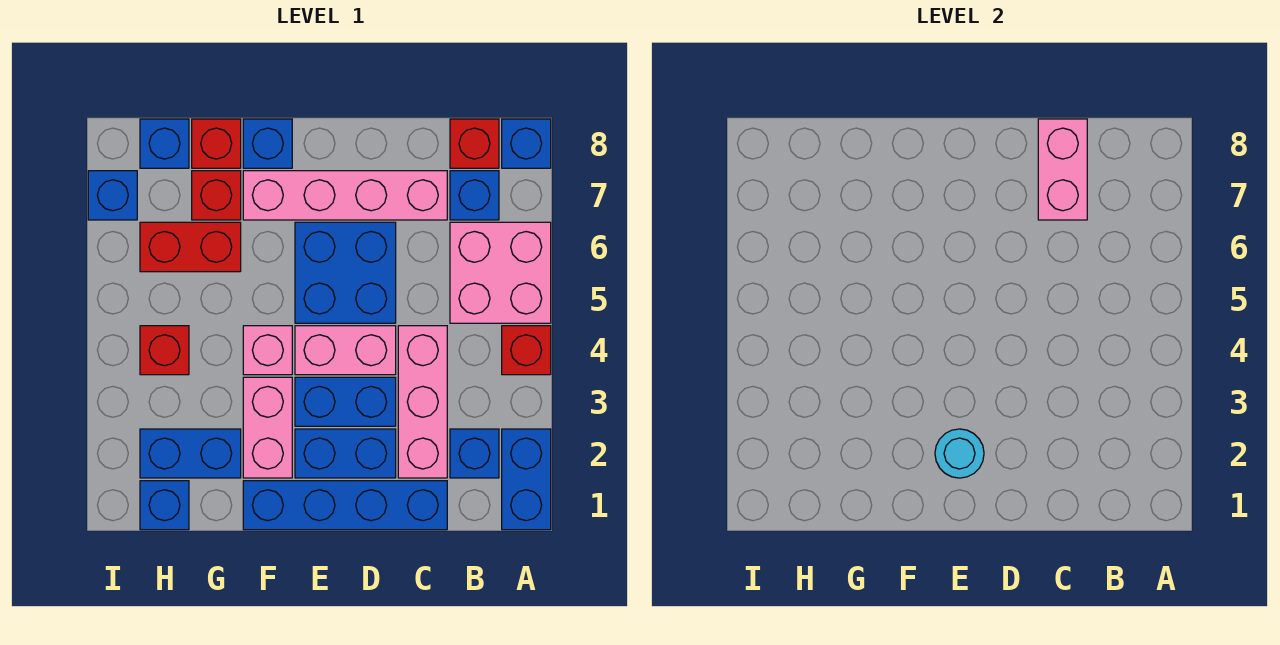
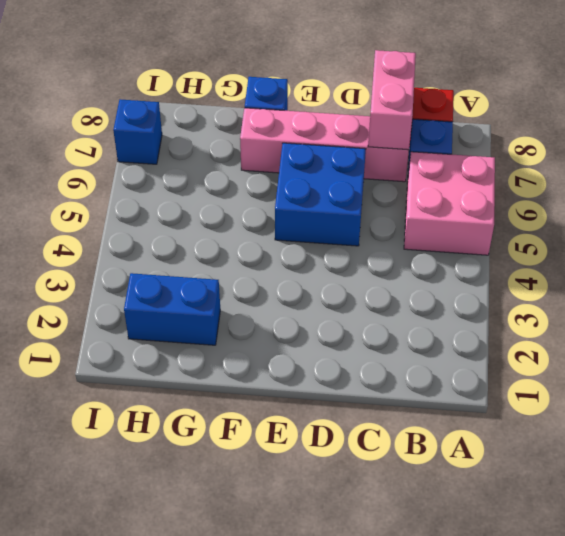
none -> blue brick A1:A2 level 1
none -> red brick A4 level 1
none -> blue brick A8 level 1

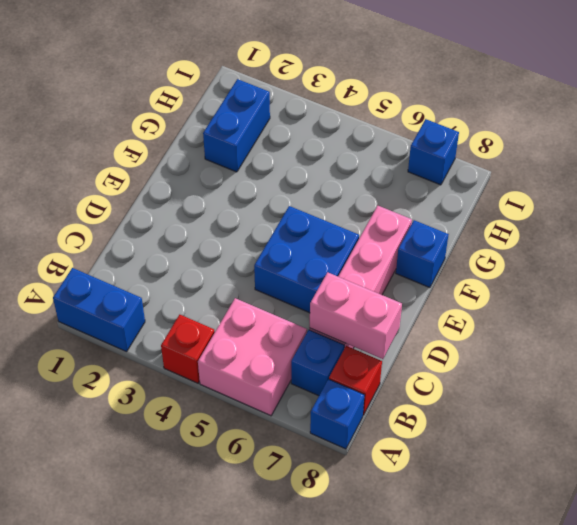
none -> blue brick B2 level 1
none -> blue brick C1:F1 level 1
none -> pink brick C2:C4 level 1

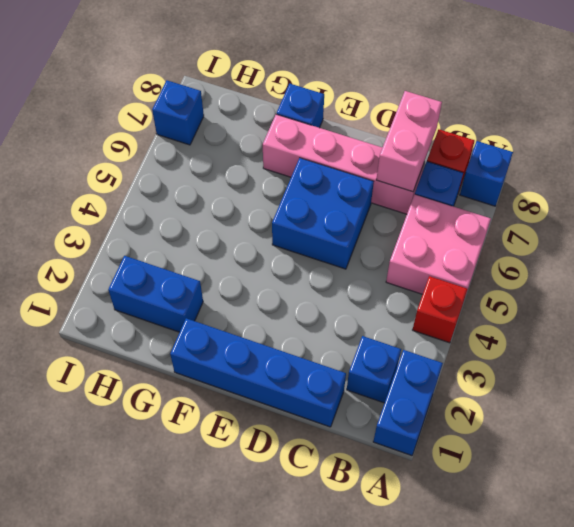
none -> pink brick C2:C4 level 1
none -> blue brick D2:E2 level 1
none -> blue brick D3:E3 level 1

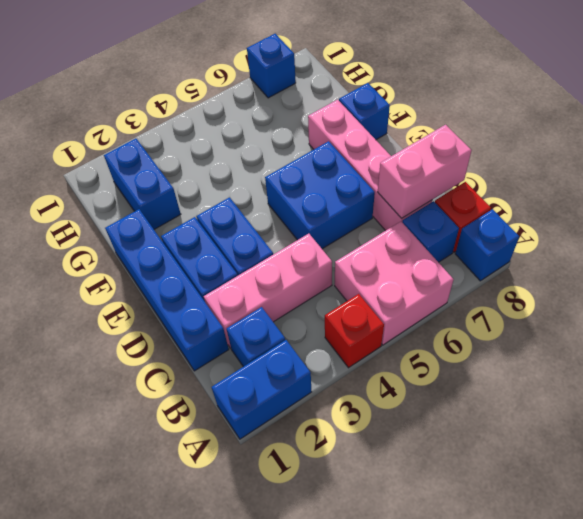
none -> pink brick D4:E4 level 1
none -> pink brick F2:F3 level 1
none -> pink brick F4 level 1

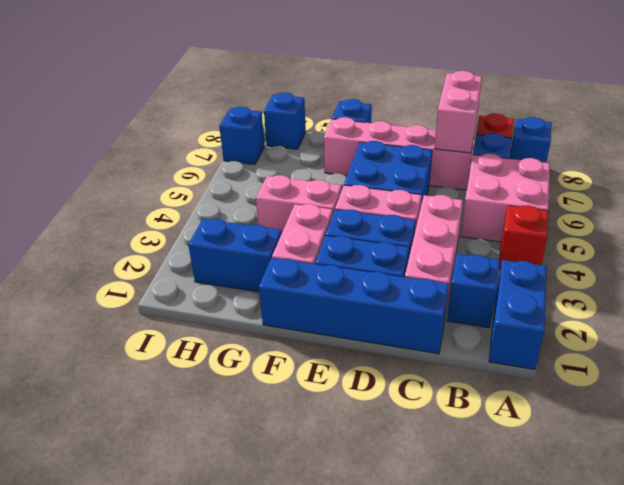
pink brick F4:G4 level 1 -> pink brick F4 level 1
none -> red brick G6:H6 level 1
none -> red brick G7 level 1
none -> red brick G8 level 1

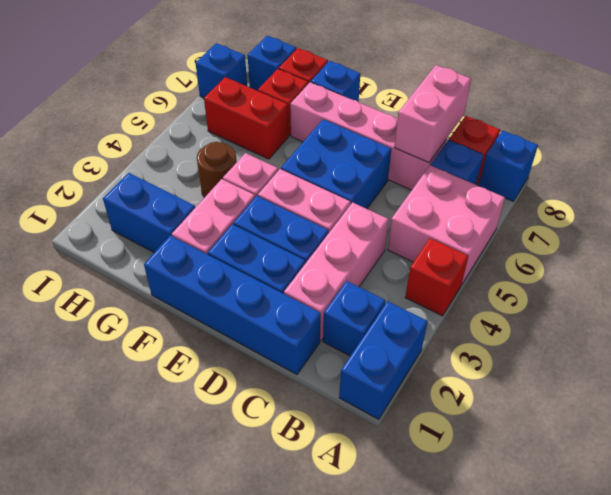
brown round brick G4 level 1 -> none
none -> blue brick H1 level 1
none -> red brick H4 level 1
none -> cyan round brick E2 level 2

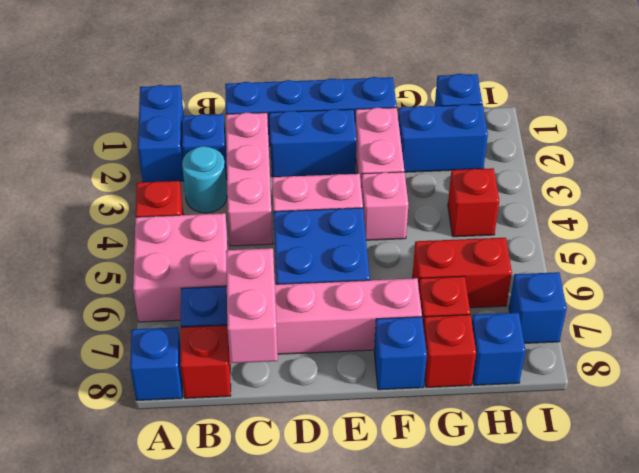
cyan round brick B3 level 1 -> cyan round brick E2 level 2
none -> blue brick D3:E3 level 1

